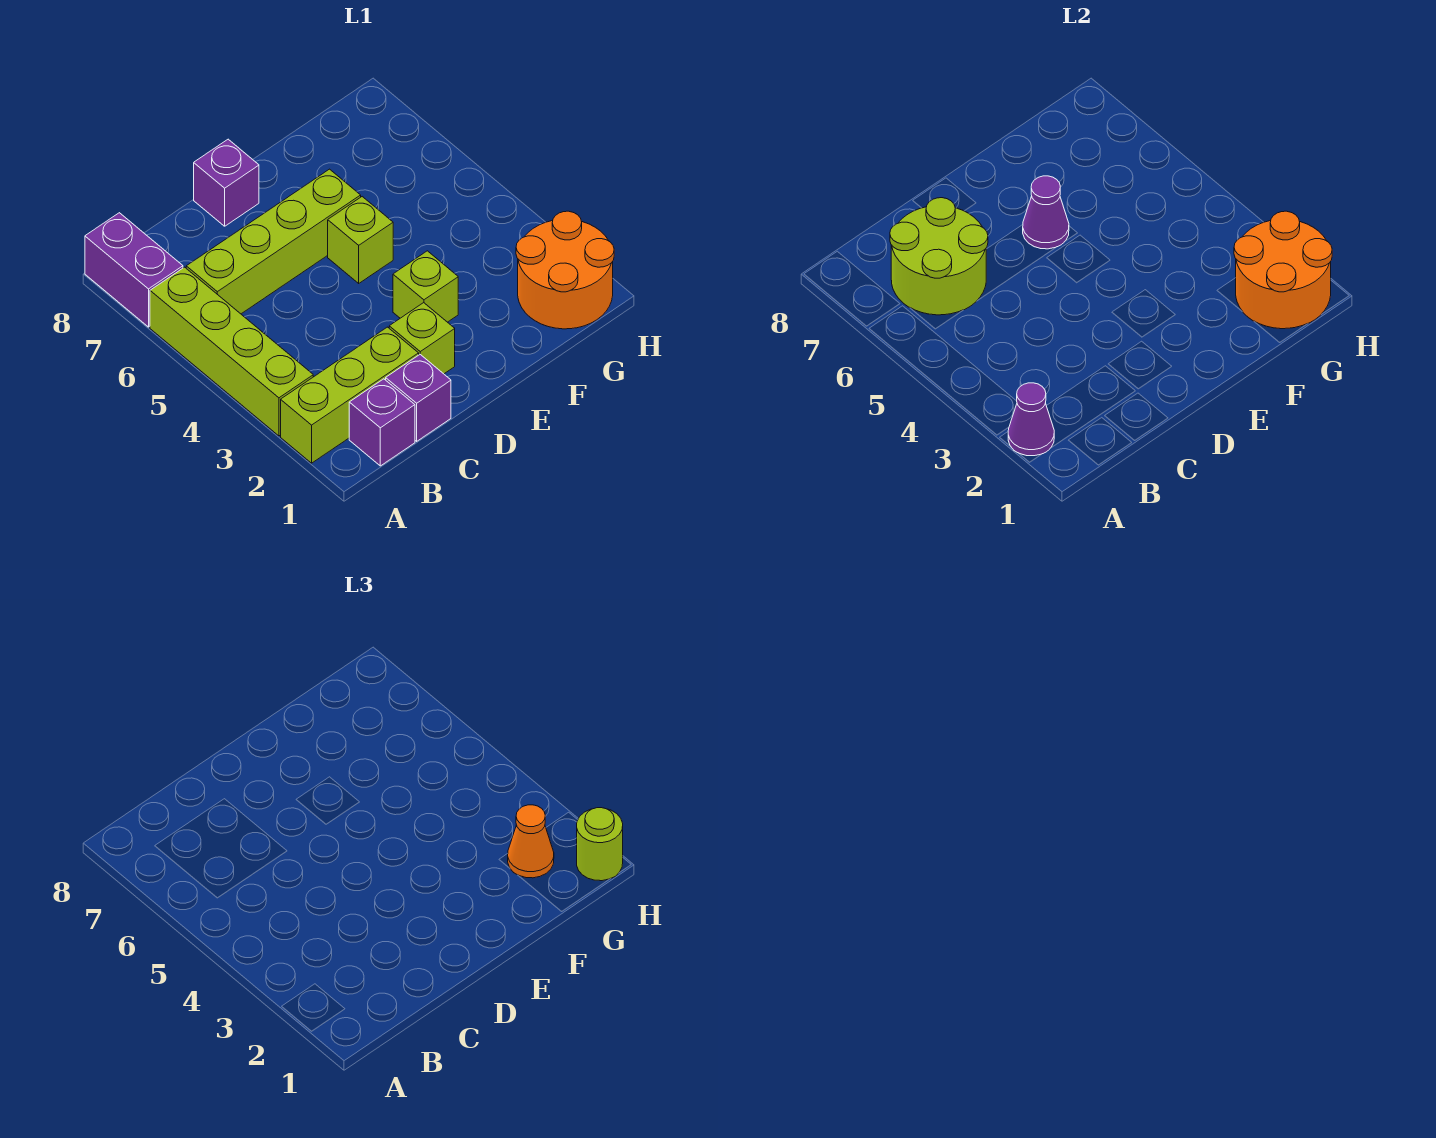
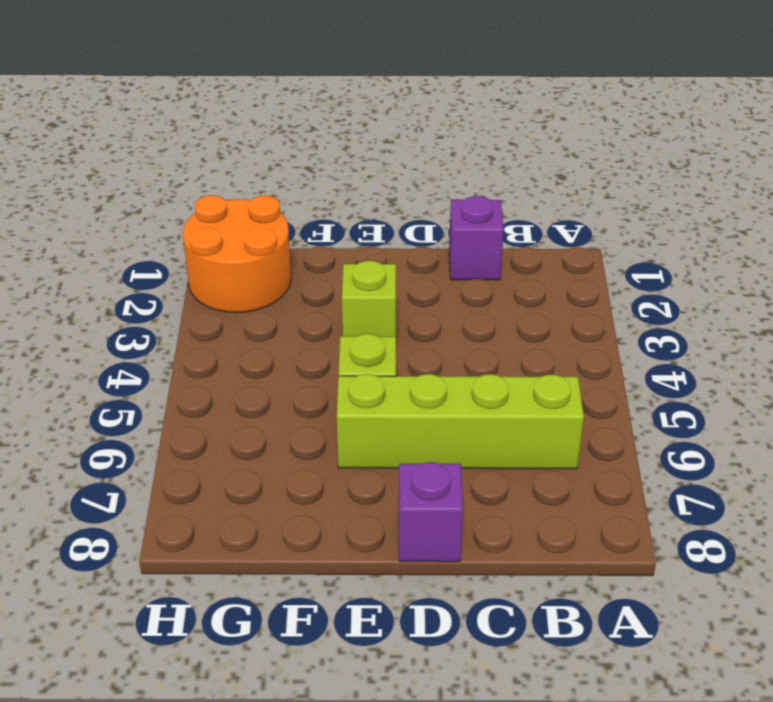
none -> lime brick A2:C2 level 1
none -> lime brick A3:A6 level 1
none -> purple brick A7:A8 level 1

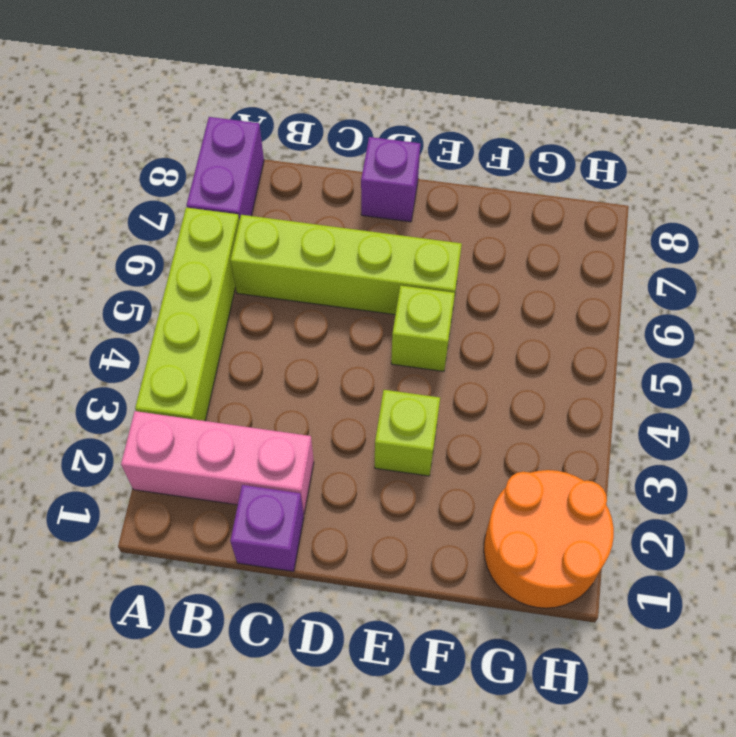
pink brick A2:C2 level 1 -> lime brick A2:C2 level 1
none -> purple brick B1 level 1
none -> lime brick D2 level 1
none -> purple cone A2 level 2

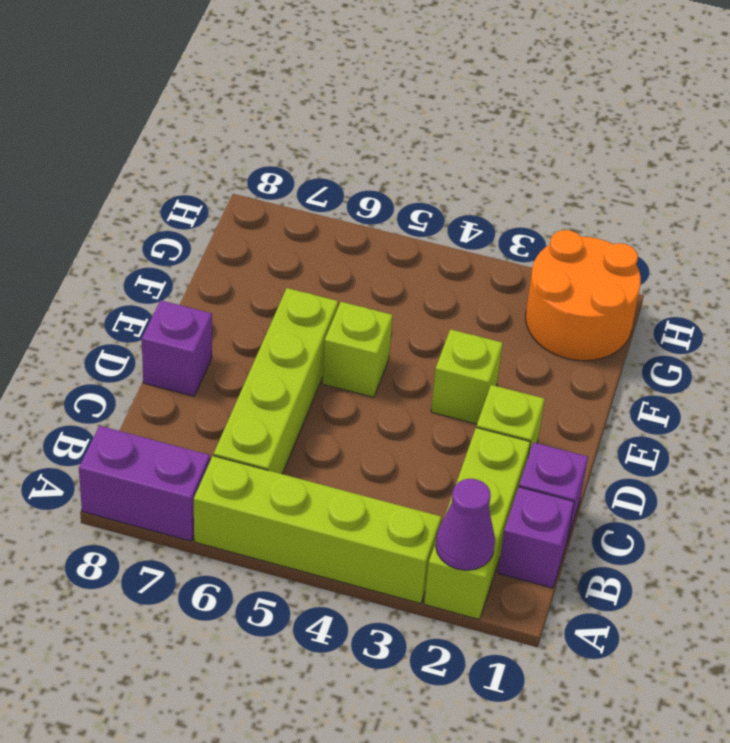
none -> lime round brick B6:C7 level 2
none -> purple cone E6 level 2
none -> orange round brick G1:H2 level 2

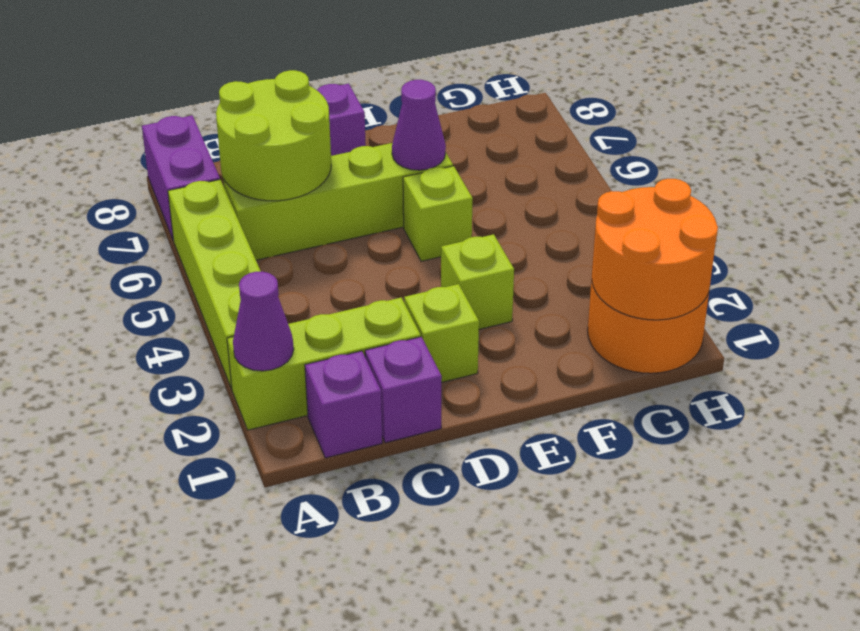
none -> orange cone G2 level 3
none -> lime round brick H1 level 3

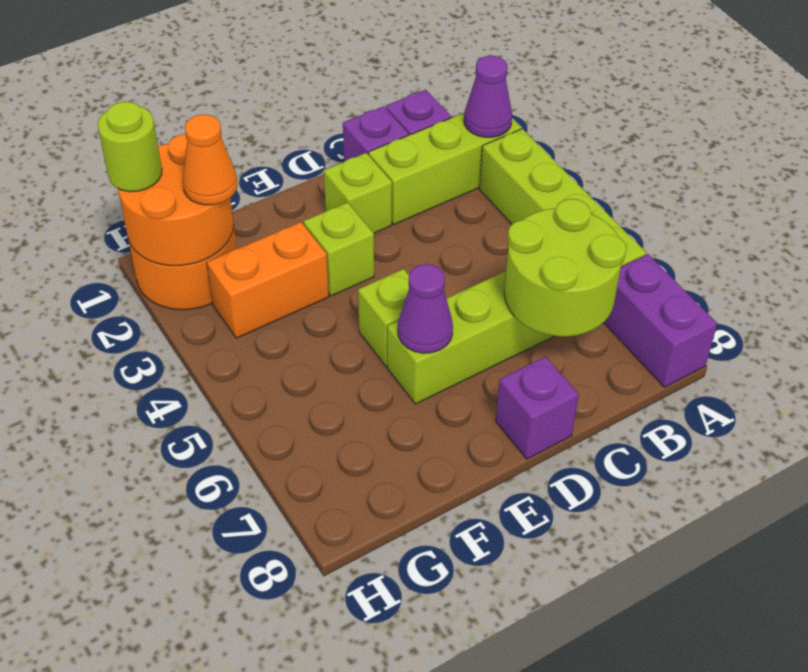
orange brick F3:G3 level 1 -> none

